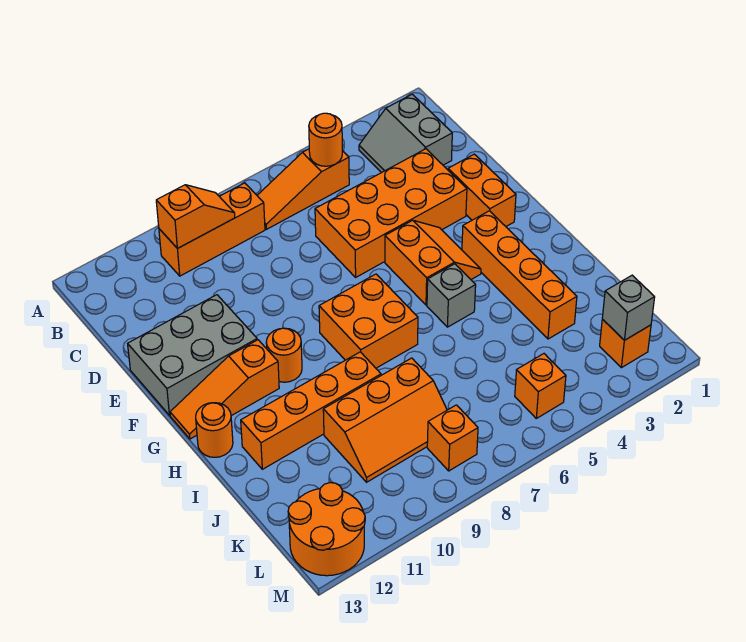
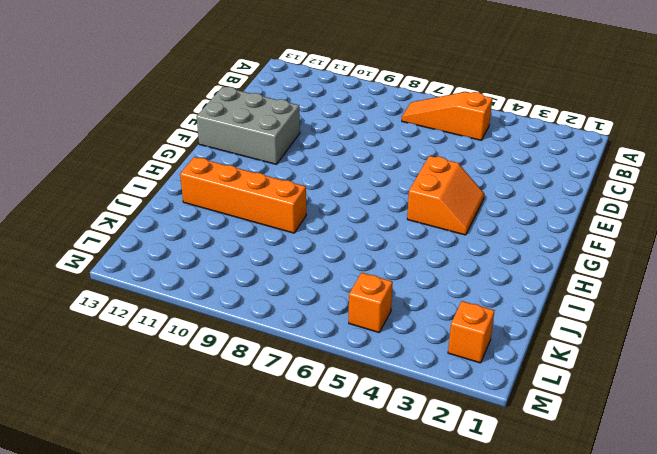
none -> grey slope B2:C3 level 1 top 2
none -> orange brick B8:B10 level 1
none -> orange brick D3:E6 level 1

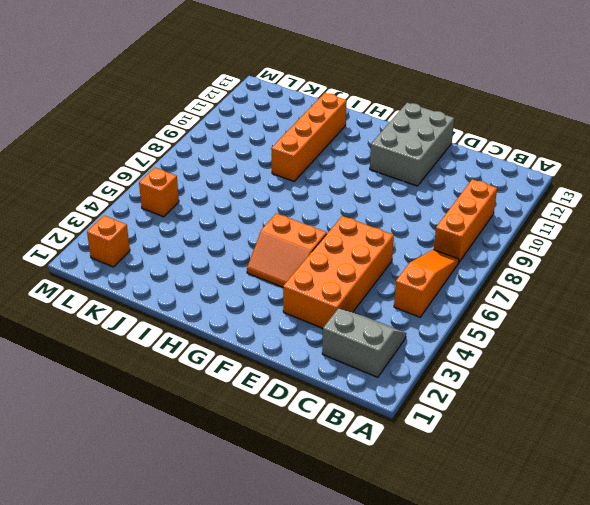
none -> orange brick E2:F2 level 1
none -> orange brick G3:J3 level 1
none -> orange brick G7:H8 level 1

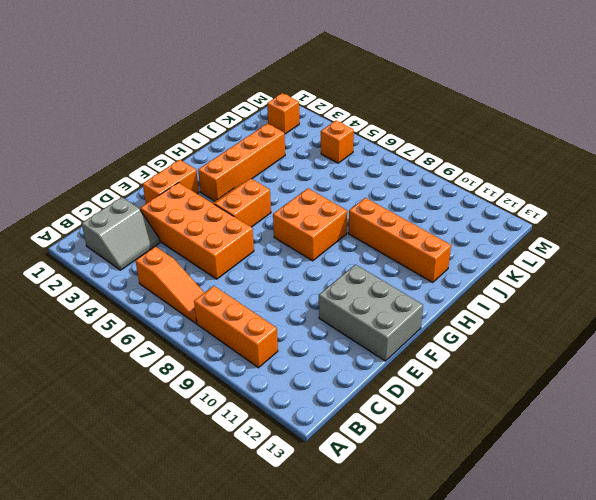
none -> orange round brick G10 level 1
none -> orange slope G11:G13 level 1 top 11
none -> grey brick H5 level 1

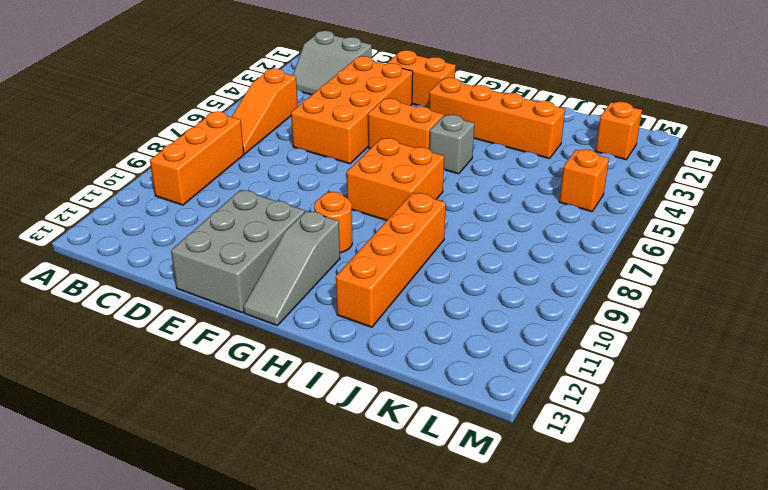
grey slope G11:G13 level 1 top 11 -> orange slope G11:G13 level 1 top 11
none -> orange round brick H13 level 1
none -> orange slope J8:K10 level 1 top J
none -> orange brick L8 level 1

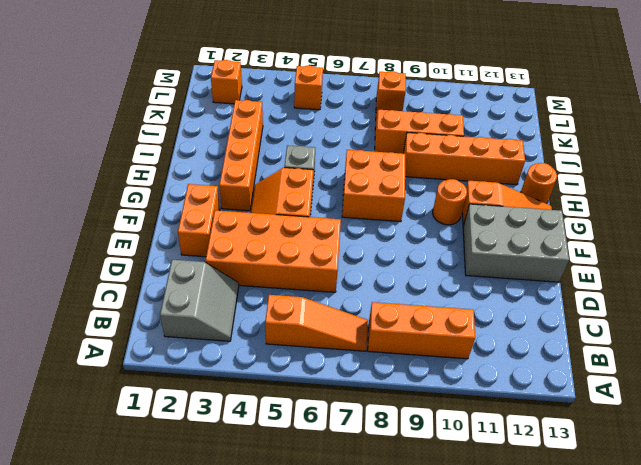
none -> orange round brick L12:M13 level 1
none -> orange round brick B5 level 2
none -> orange slope B9:B10 level 2 top 10

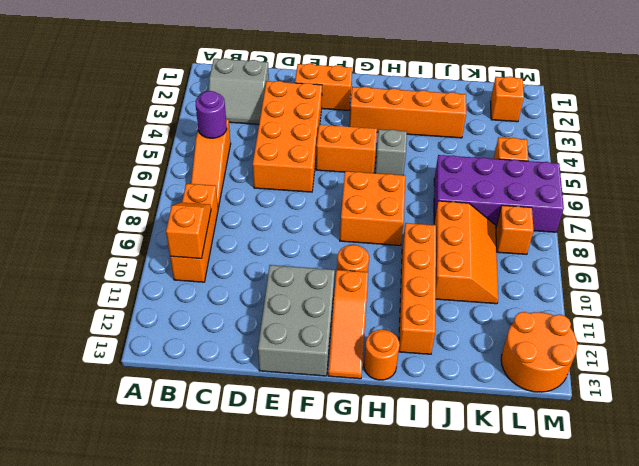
purple round brick B5 level 2 -> orange round brick B5 level 2
purple brick J6:M7 level 1 -> none
none -> grey brick L2 level 2

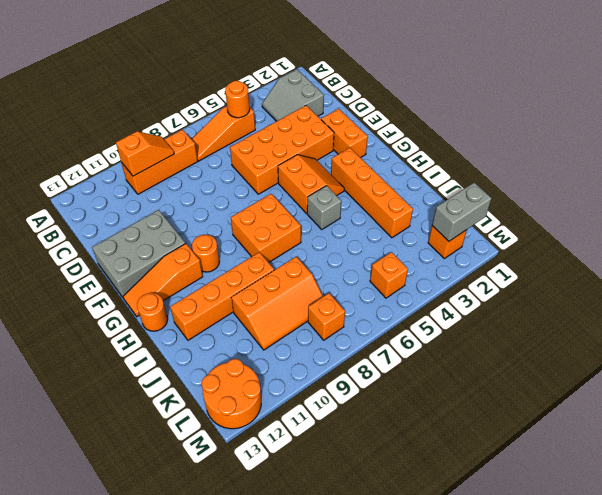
grey brick L1:L2 level 2 -> grey brick L2 level 2

